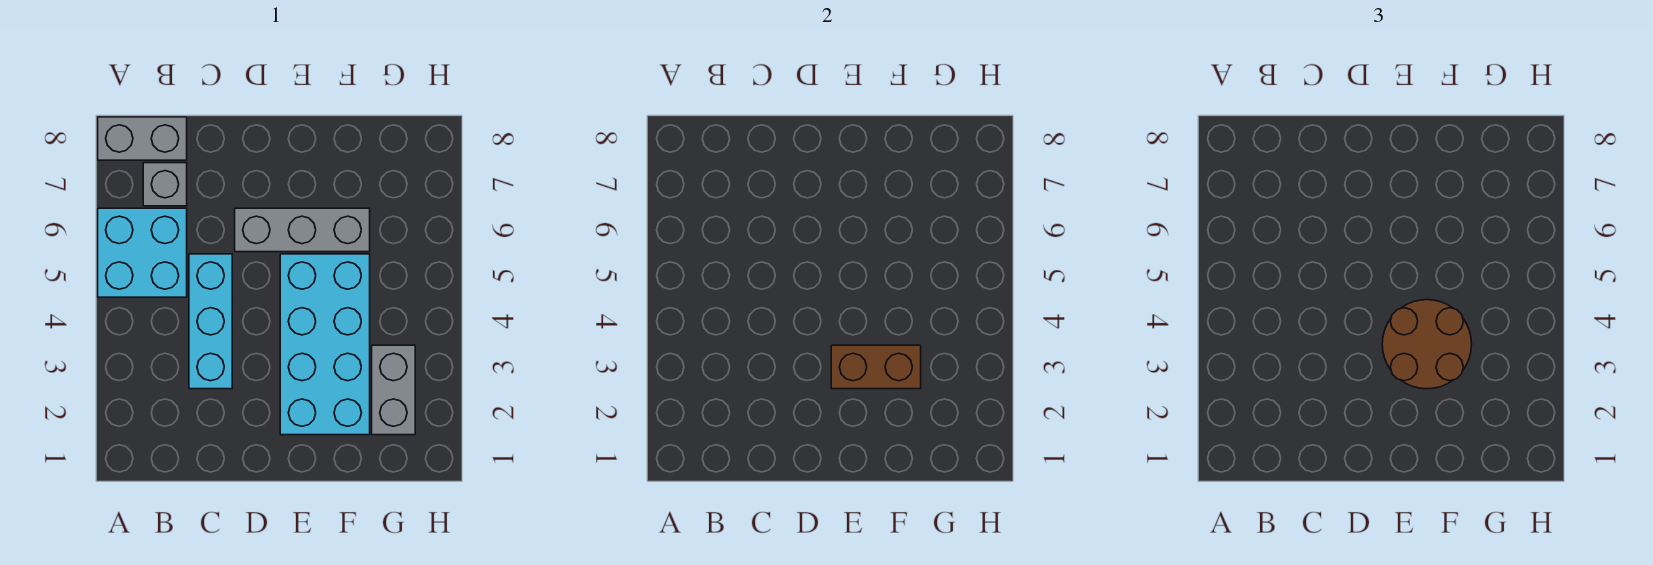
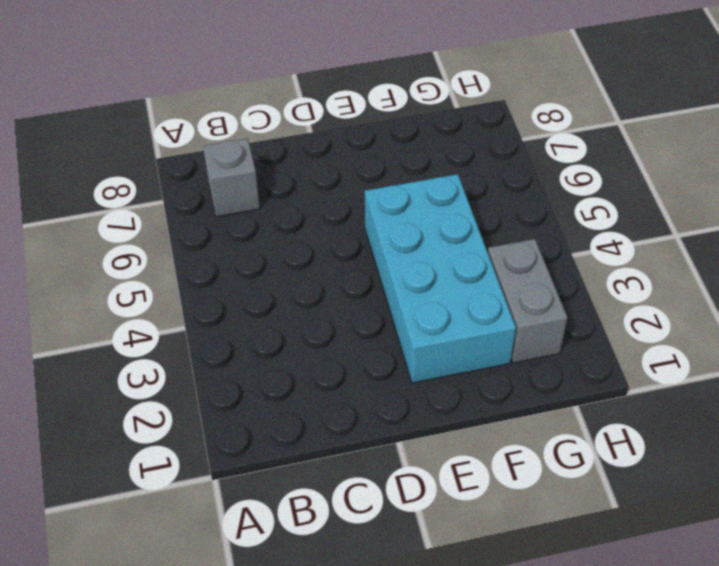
none -> cyan brick A5:B6 level 1
none -> grey brick A8:B8 level 1

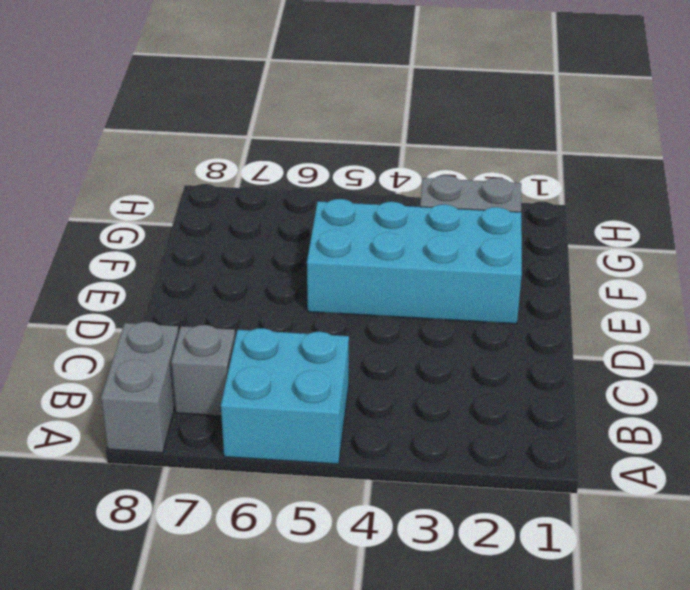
none -> cyan brick C3:C5 level 1
none -> grey brick D6:F6 level 1

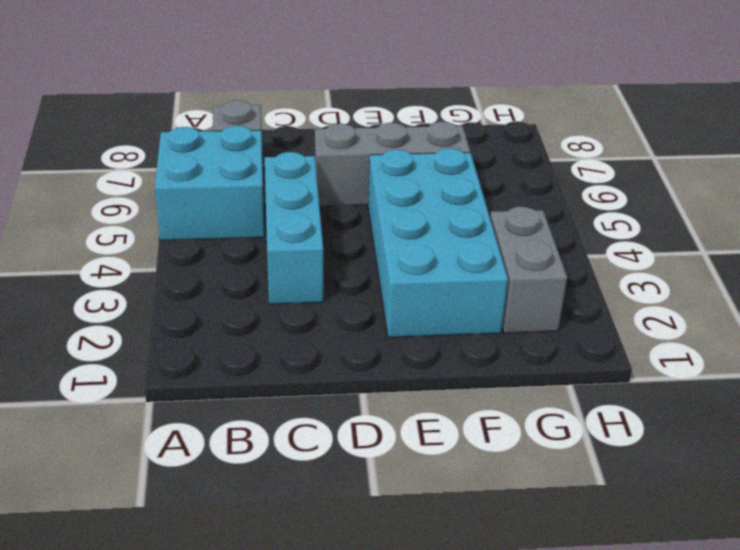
none -> grey brick A8:B8 level 1
none -> brown brick E3:F3 level 2

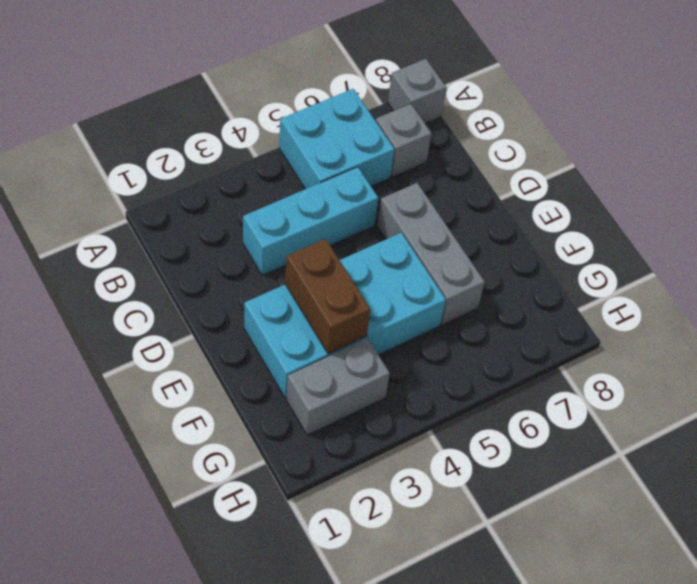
grey brick A8 level 1 -> grey brick A8:B8 level 1
none -> brown round brick E3:F4 level 3

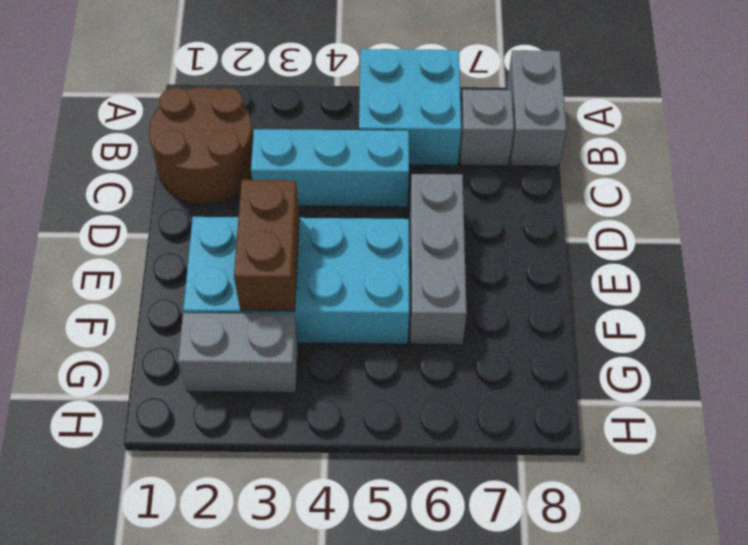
brown round brick B1:C2 level 1 -> brown round brick E3:F4 level 3

